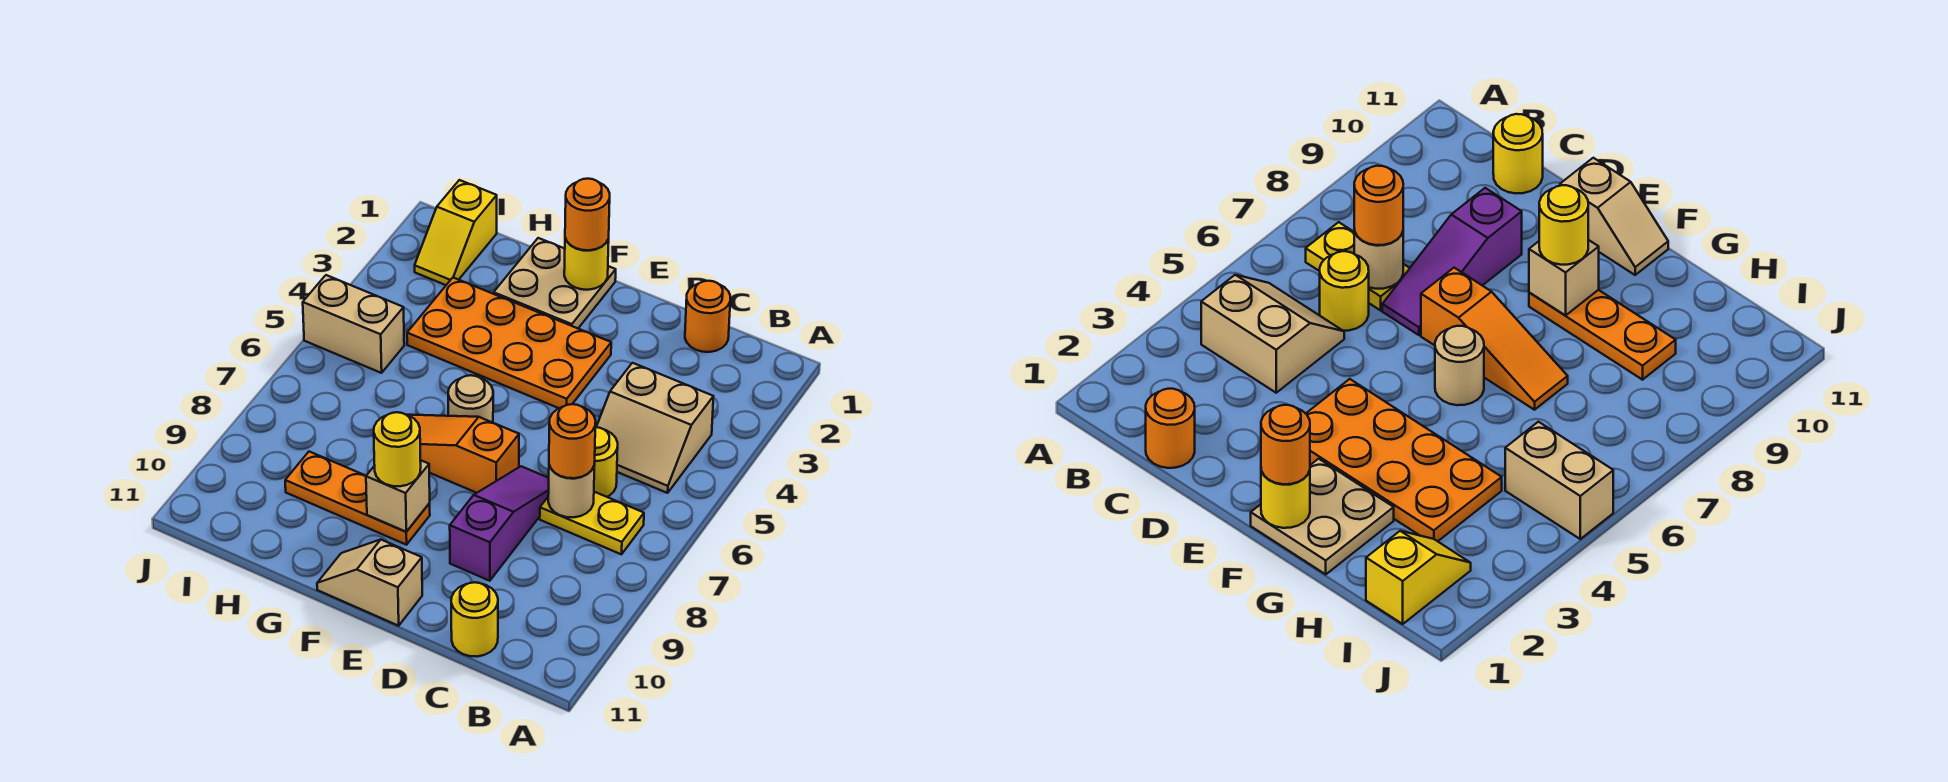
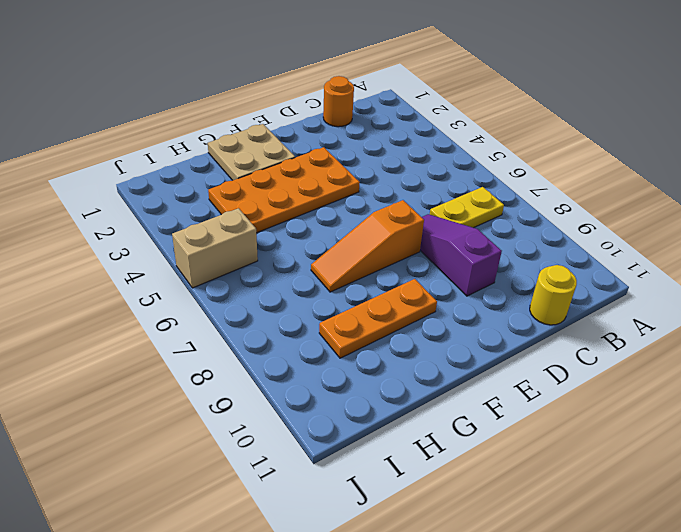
none -> tan slope B4:C5 level 1 top 4
none -> yellow round brick C6 level 1
none -> tan slope E11:F11 level 1 top E

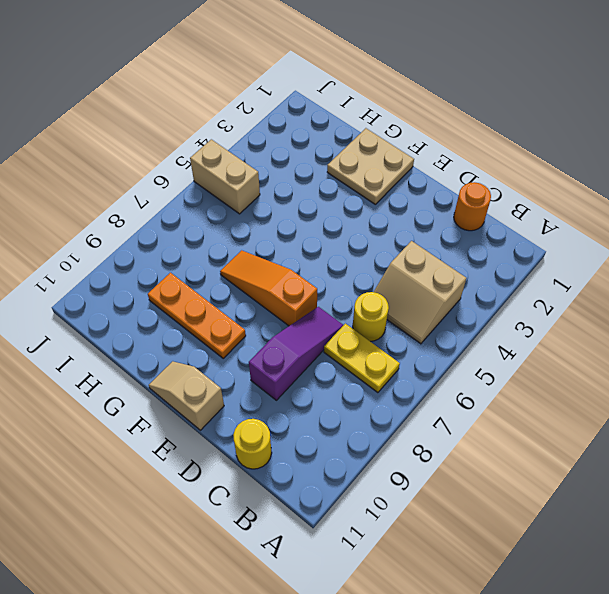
none -> orange plate E3:H4 level 1
none -> tan round brick F6 level 1
none -> yellow slope I1:I2 level 1 top 1

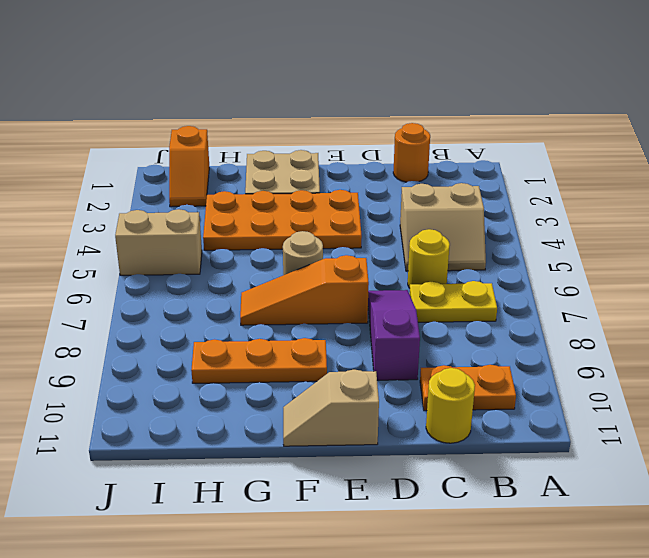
orange plate B10:C10 level 1 -> none
orange slope I1:I2 level 1 top 1 -> yellow slope I1:I2 level 1 top 1
none -> tan round brick C7 level 2
none -> yellow round brick F1 level 2
none -> tan brick F9 level 2

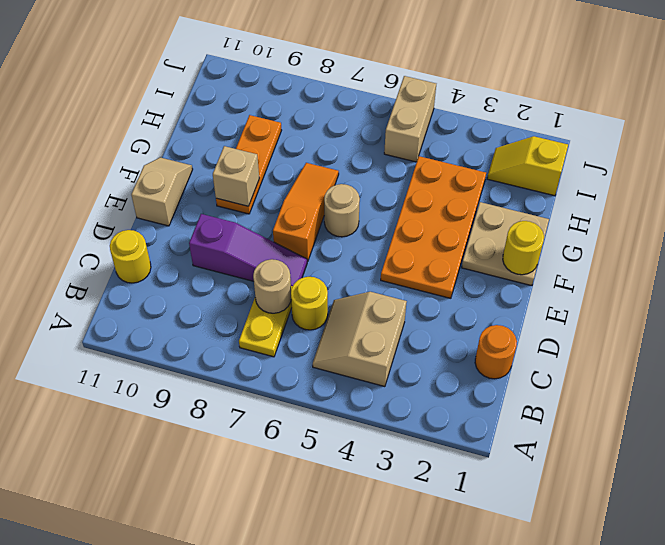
none -> orange round brick C7 level 3
none -> orange round brick F1 level 3
none -> yellow round brick F9 level 3

